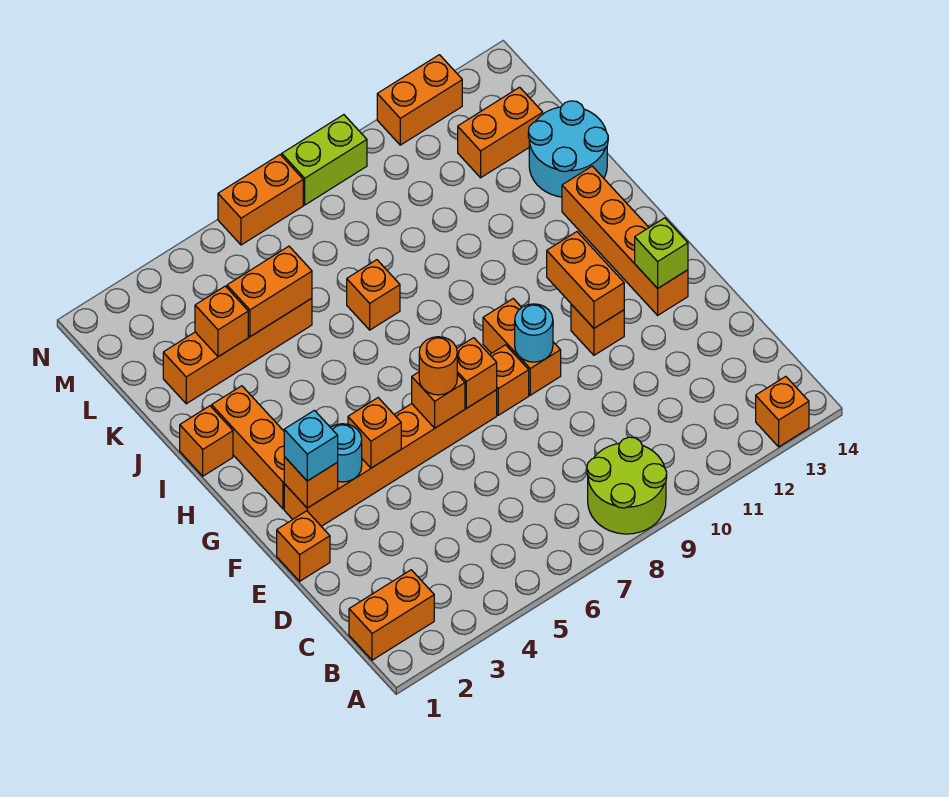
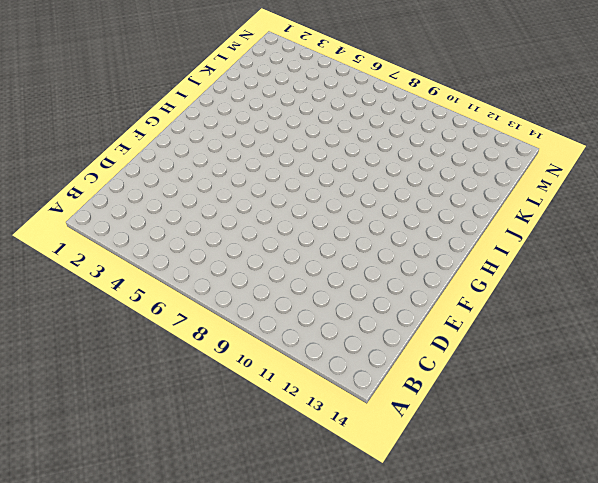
none -> lime round brick A8:B9 level 1
none -> orange brick A13 level 1
none -> orange brick B1:B2 level 1
none -> orange brick E1 level 1

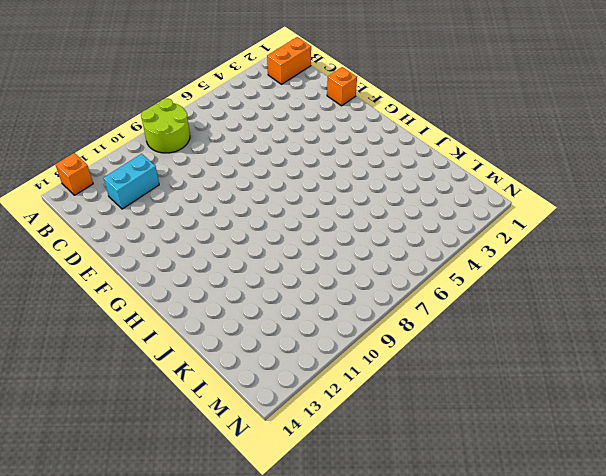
cyan brick C11:C12 level 1 -> none
none -> orange brick F2:F7 level 1
none -> orange brick F8 level 1
none -> orange brick F9:G9 level 1
none -> orange brick F11 level 1

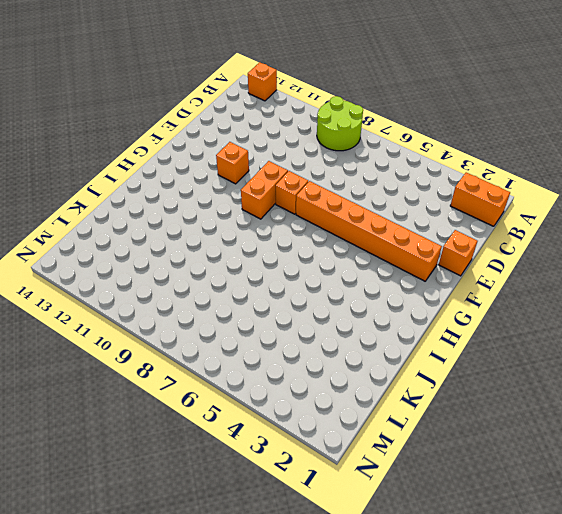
none -> orange brick F13:I13 level 1
none -> orange brick G2:I2 level 1
none -> orange brick I1 level 1
none -> orange brick J7 level 1

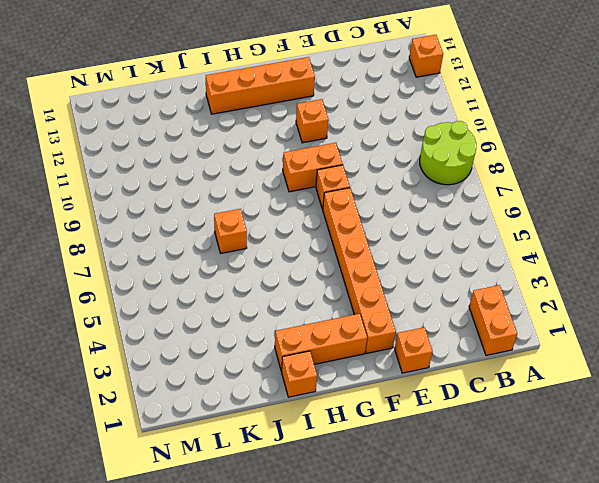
none -> cyan round brick J13:K14 level 1
none -> orange brick K2:K5 level 1
none -> orange brick L12:L13 level 1
none -> orange brick N6:N7 level 1

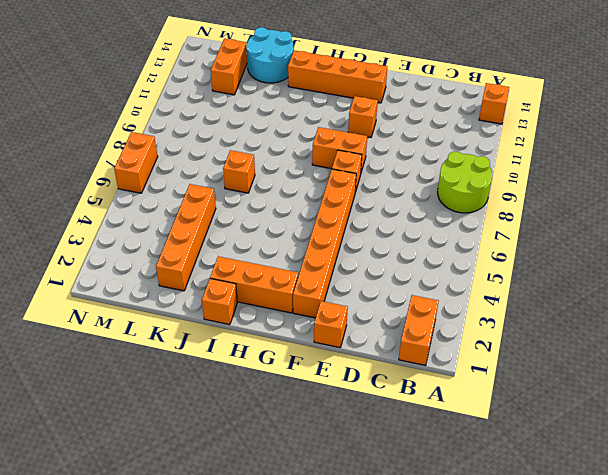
none -> lime brick N8:N9 level 1
none -> orange brick N11:N12 level 1
none -> orange brick F2 level 2
none -> cyan round brick F3 level 2

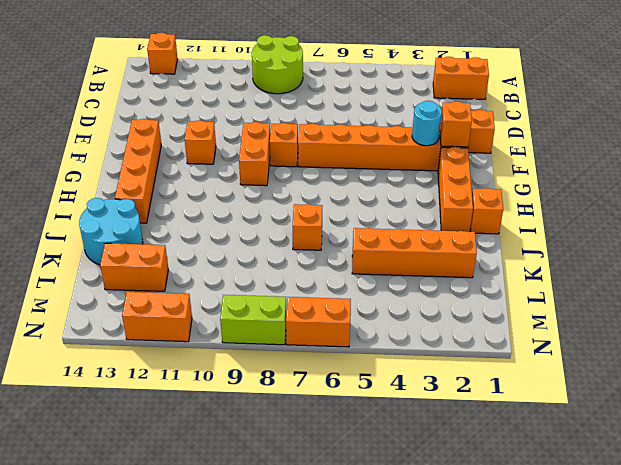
none -> orange brick F4 level 2
none -> orange brick F6 level 2
none -> orange brick F7 level 2
none -> cyan round brick F9 level 2

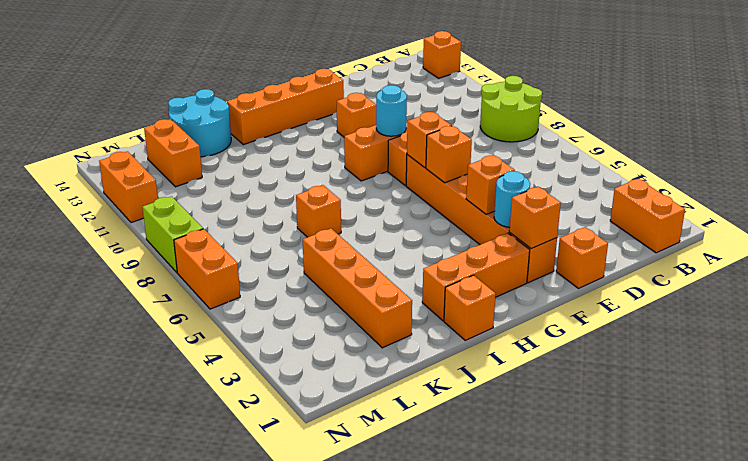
none -> orange brick F11:G11 level 2
none -> lime brick F13 level 2
none -> orange brick K3 level 2
none -> orange brick K4:K5 level 2

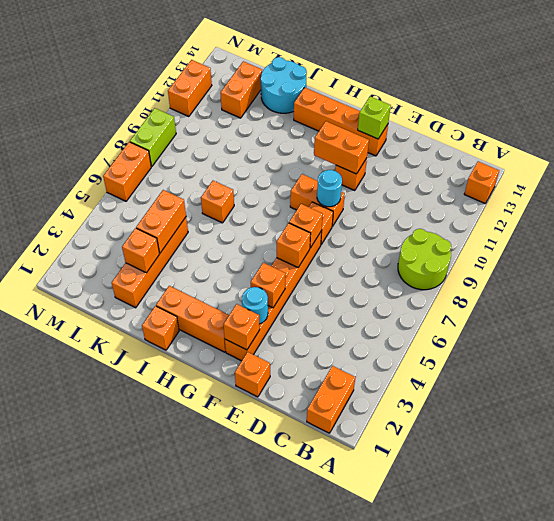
none -> cyan brick F2 level 3
none -> orange round brick F6 level 3

